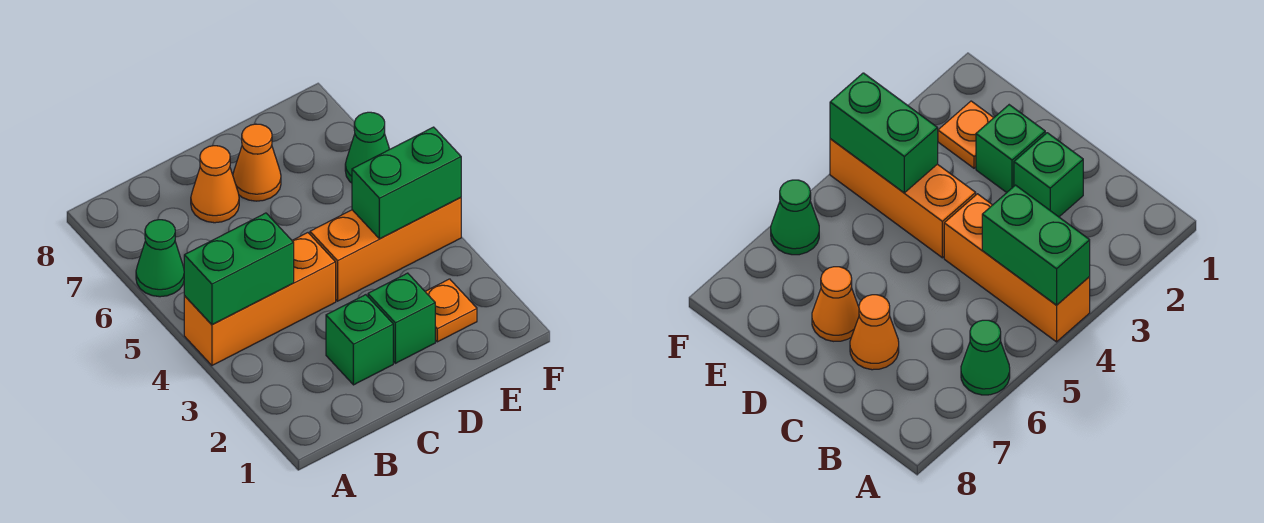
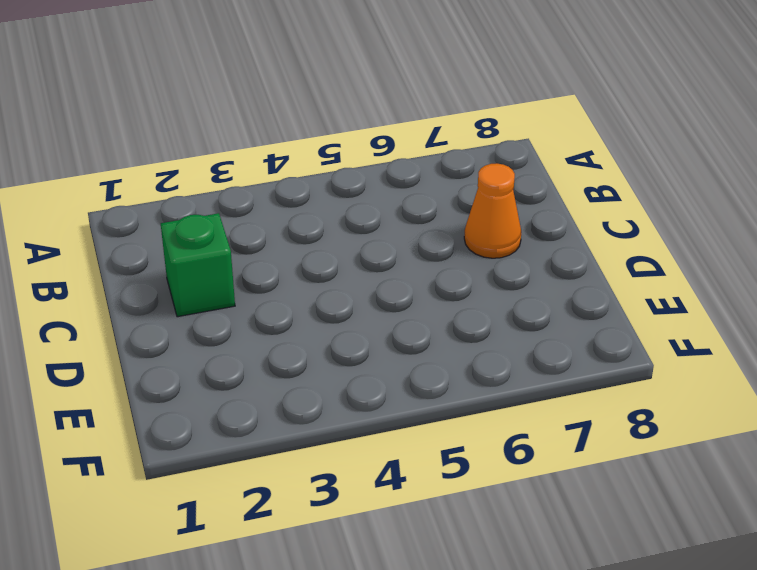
none -> orange brick A4:C4 level 1
none -> green cone A6 level 1

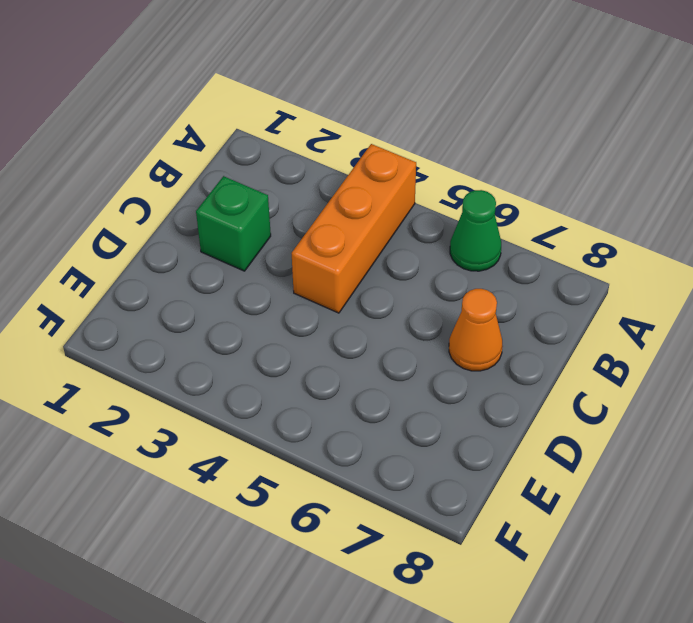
none -> green brick D2 level 1
none -> orange brick D4:F4 level 1

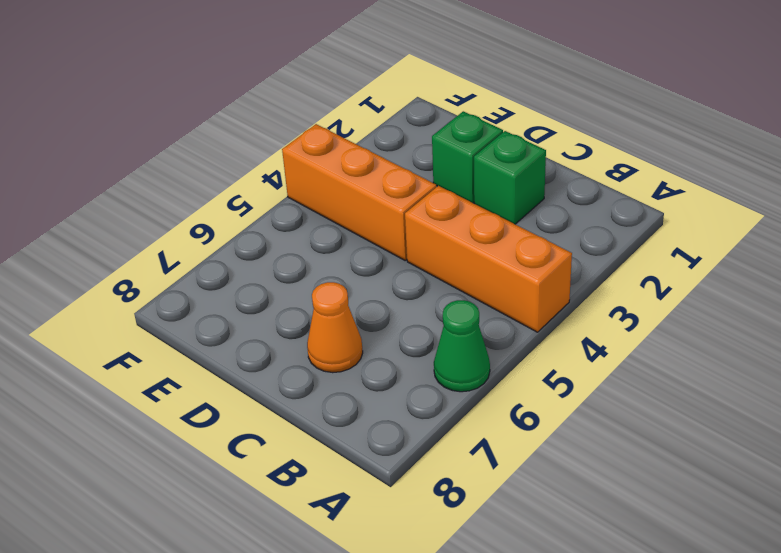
none -> orange cone D7 level 1
none -> orange plate E2 level 1

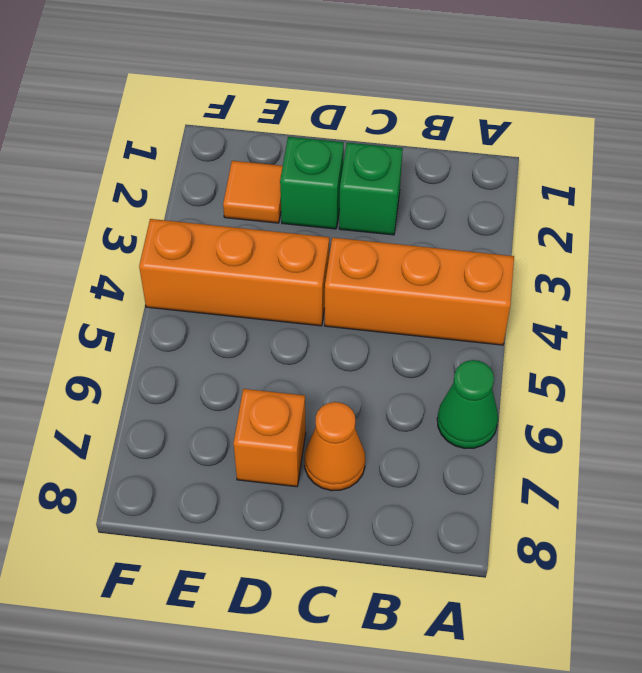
orange brick D7 level 1 -> orange cone D7 level 1
orange tile E2 level 1 -> orange plate E2 level 1
none -> green cone F6 level 1
none -> green brick A4:B4 level 2

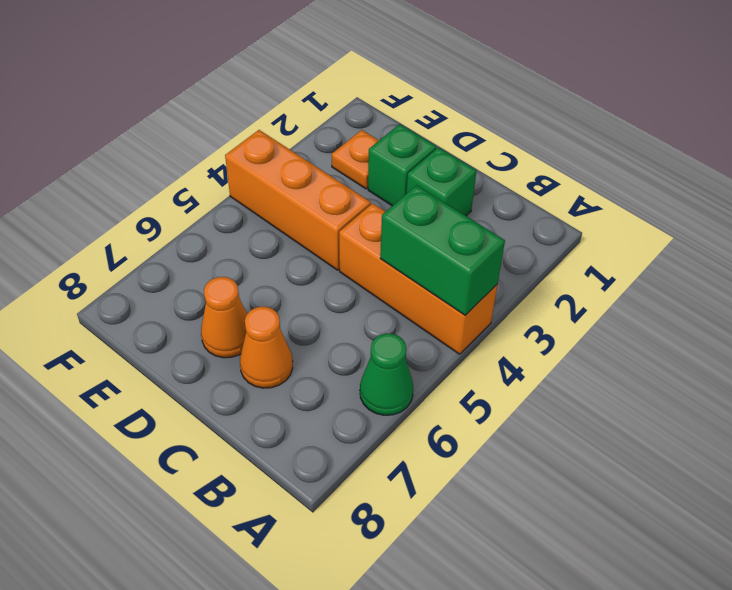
none -> green cone F6 level 1
none -> green brick E4:F4 level 2

